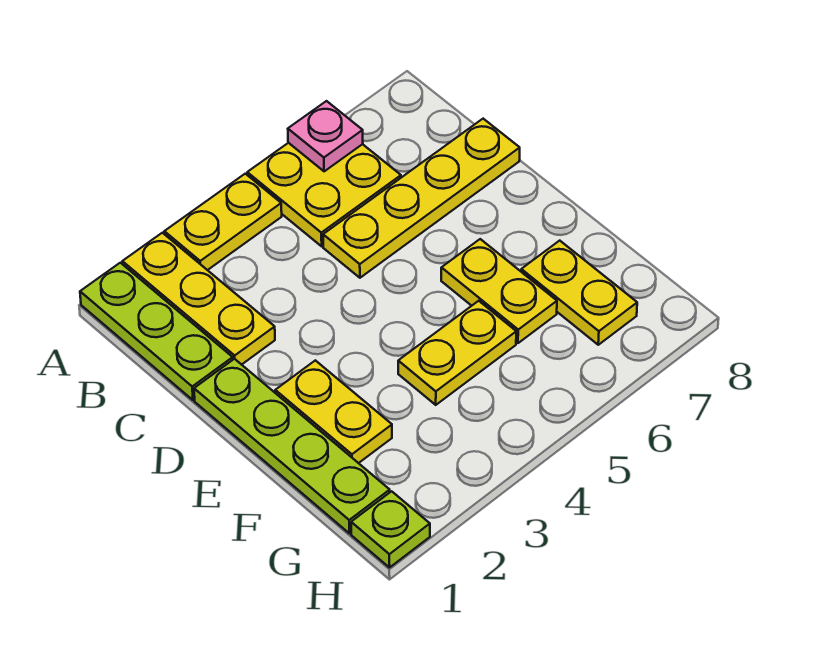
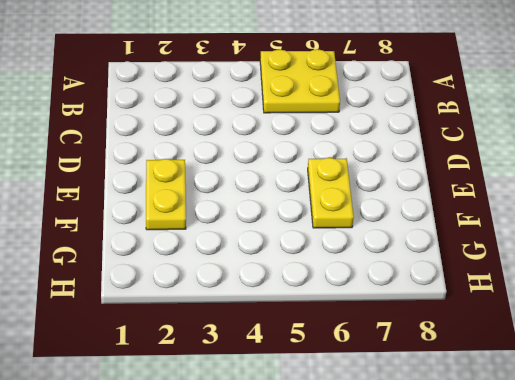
none -> lime plate A1:C1 level 1
none -> yellow plate A2:C2 level 1
none -> yellow plate A3:A4 level 1

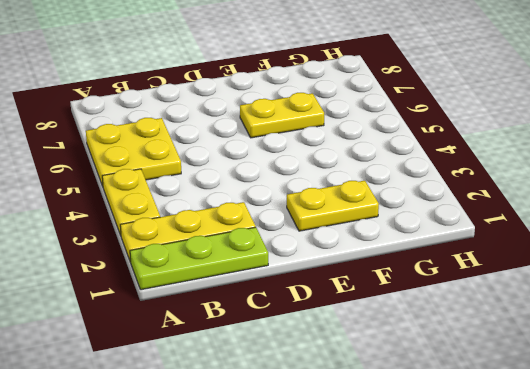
none -> yellow plate C5:C8 level 1
none -> lime plate D1:G1 level 1
none -> yellow plate F4:F5 level 1

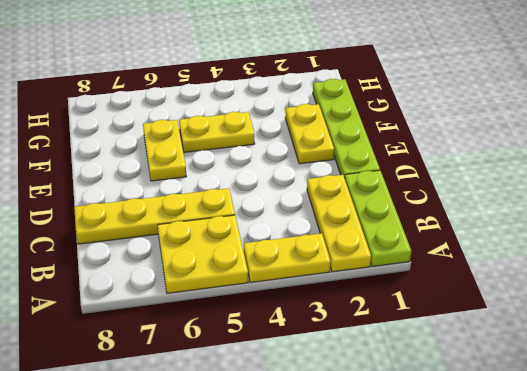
none -> yellow plate F7:G7 level 1
none -> lime plate H1 level 1
none -> pink plate A6 level 2

